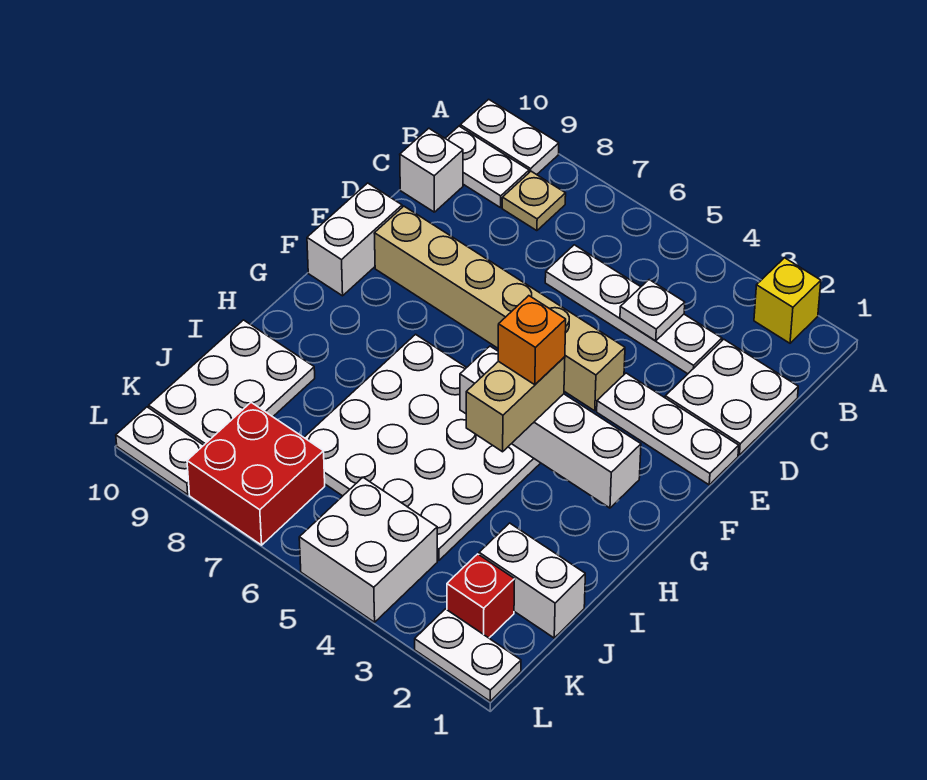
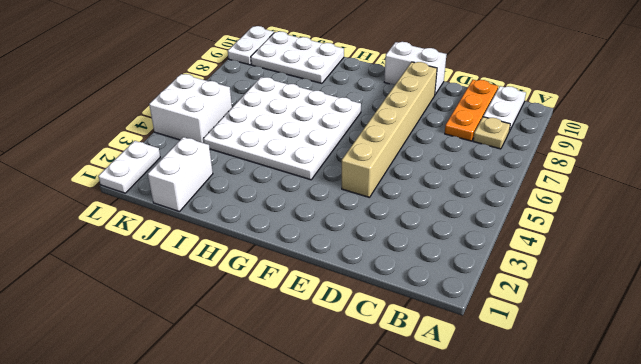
orange plate C8:C10 level 1 -> white brick C10 level 1
none -> yellow brick A2 level 1
none -> white plate A9:A10 level 1
none -> white plate C1:D2 level 1

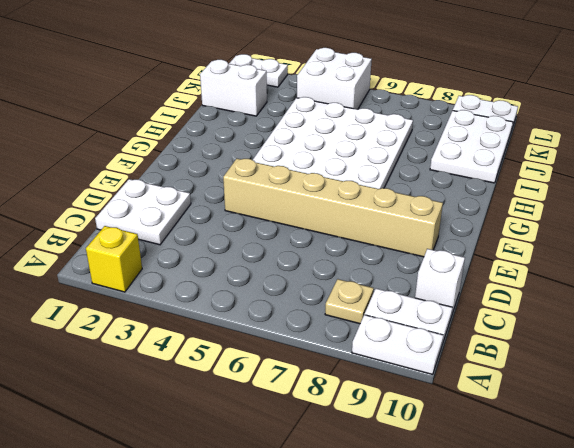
none -> white plate C3:C6 level 1
none -> white plate E1:E3 level 1
none -> white brick E10:F10 level 1

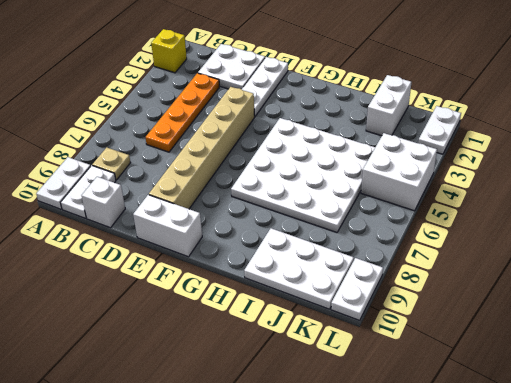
orange plate C3:C6 level 1 -> white plate C3:C6 level 1
none -> red brick K2 level 1
none -> red brick K7:L8 level 1
none -> white plate C4 level 2

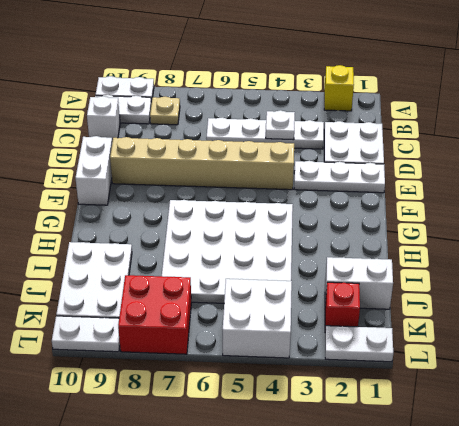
none -> white brick G2:G5 level 2
none -> tan brick G4:H4 level 3
none -> orange brick G4 level 4

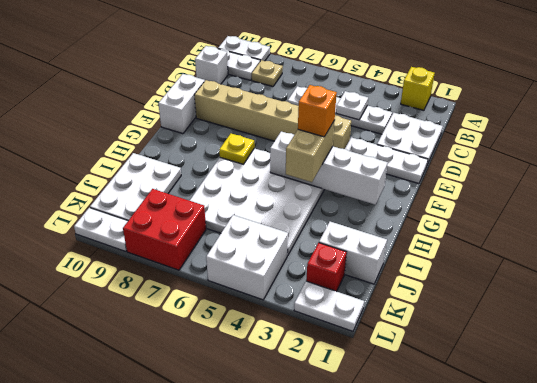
yellow plate G7 level 2 -> none

